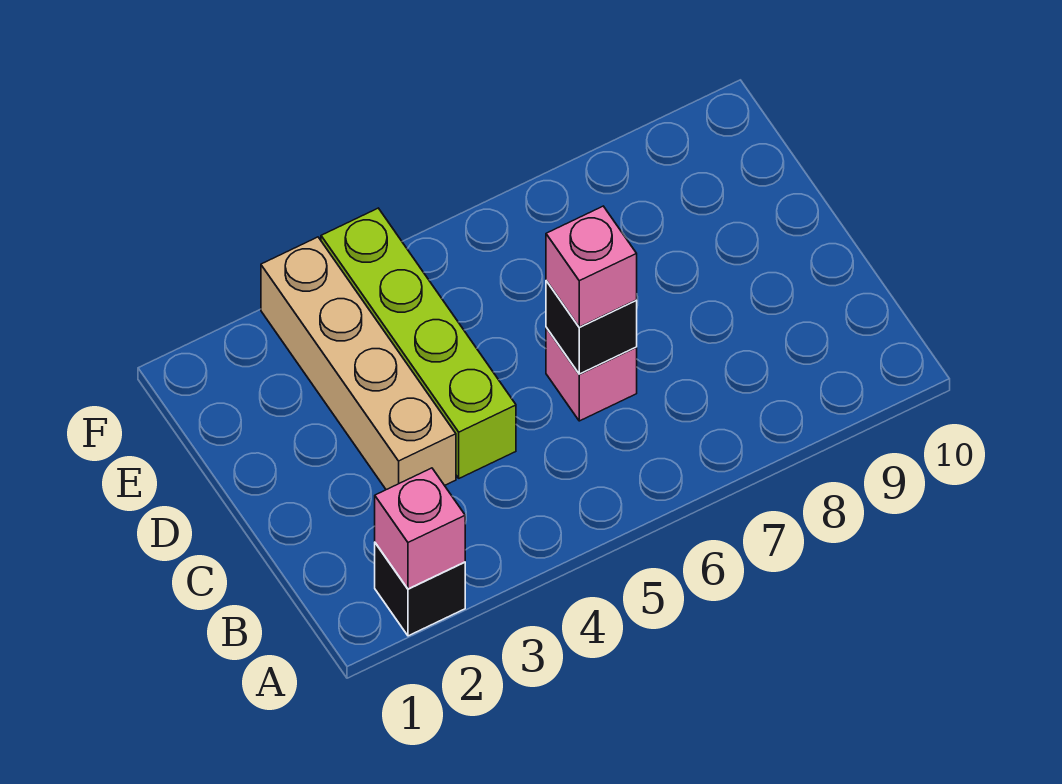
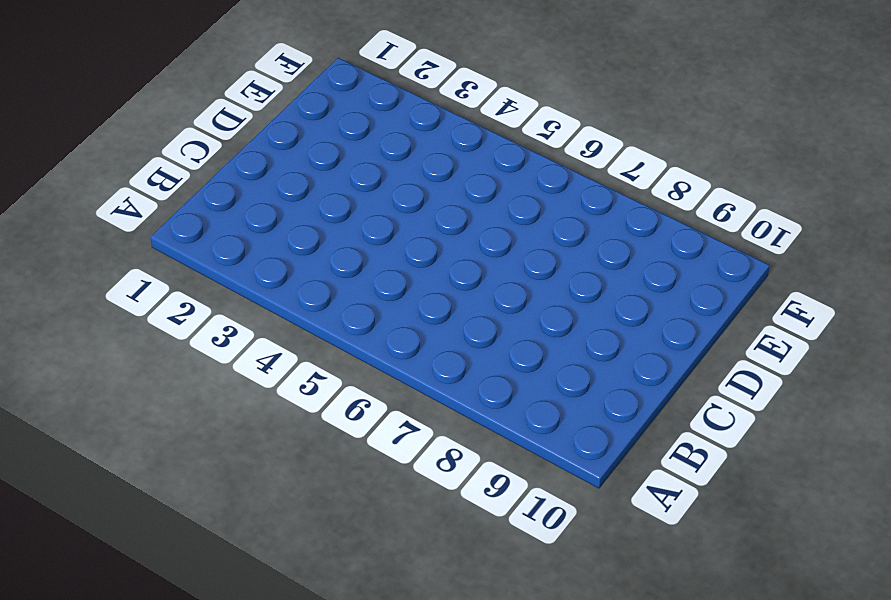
none -> black brick A2 level 1
none -> tan brick C3:F3 level 1

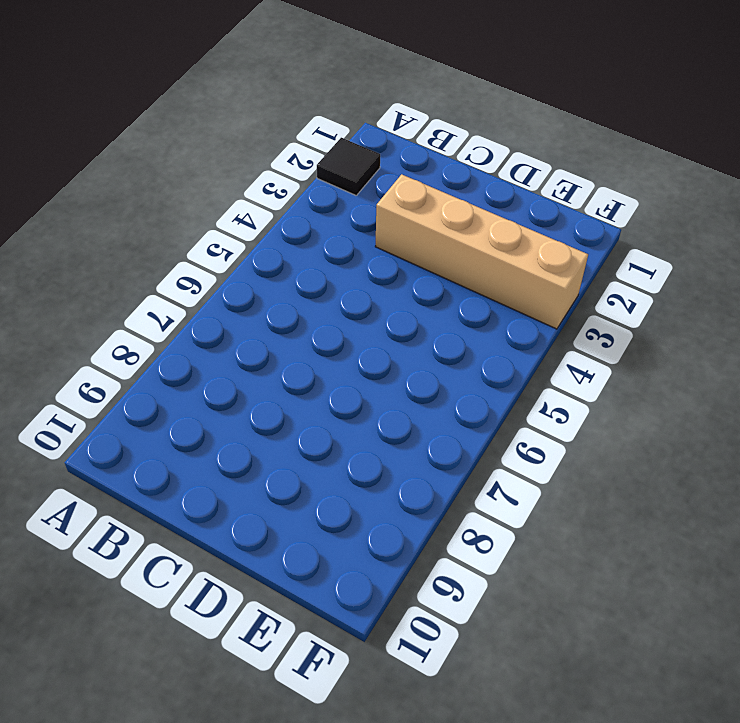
black tile A2 level 1 -> black brick A2 level 1
none -> lime brick C4:F4 level 1
none -> pink brick C6 level 1

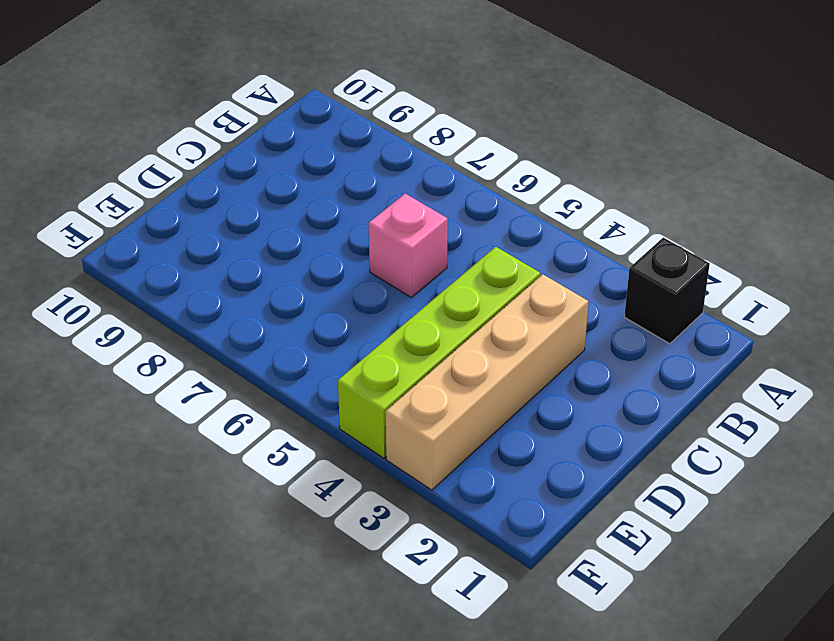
none -> pink brick A2 level 2
none -> black brick C6 level 2

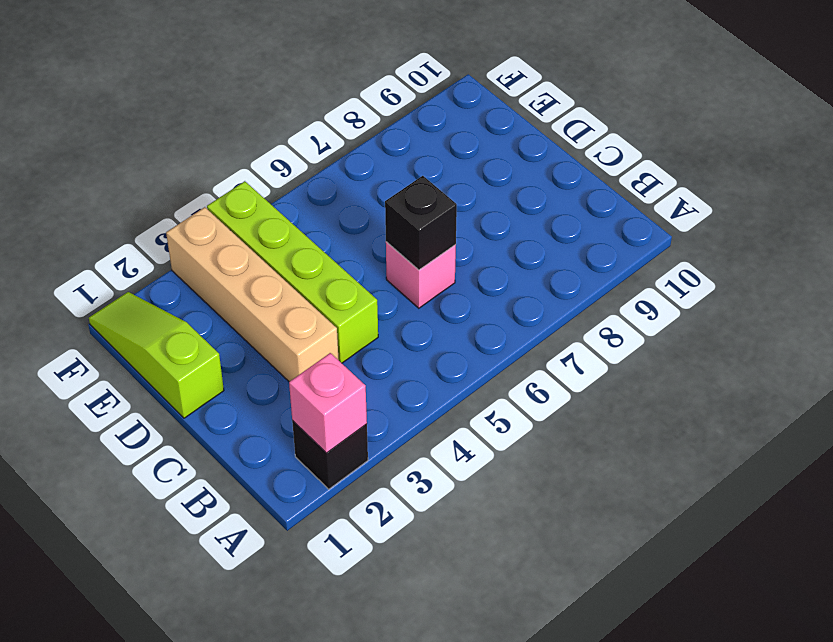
lime slope D1:F1 level 1 top D -> none
none -> pink brick C6 level 3

